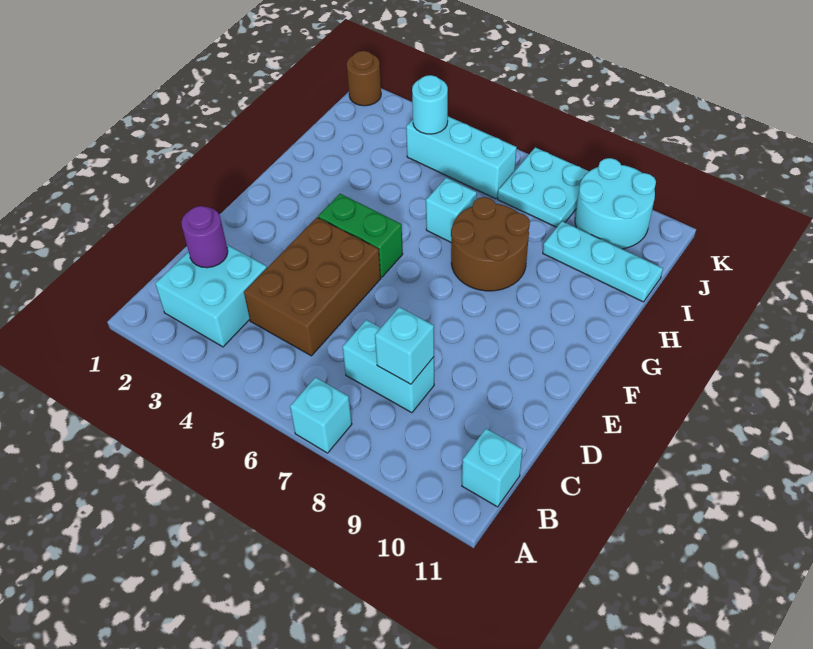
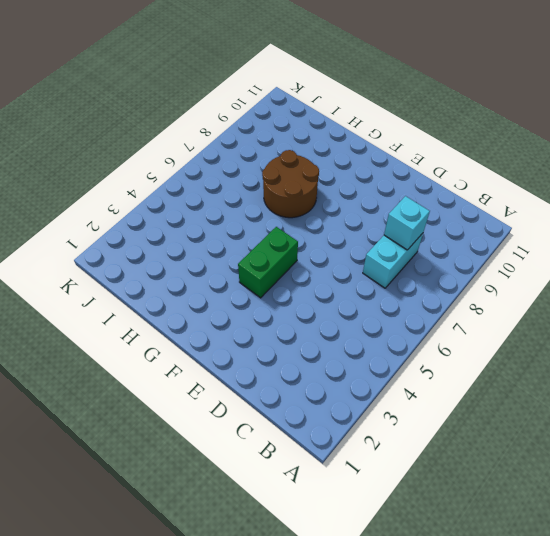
none -> cyan brick A7 level 1
none -> cyan brick B2:C3 level 1
none -> cyan brick B11 level 1

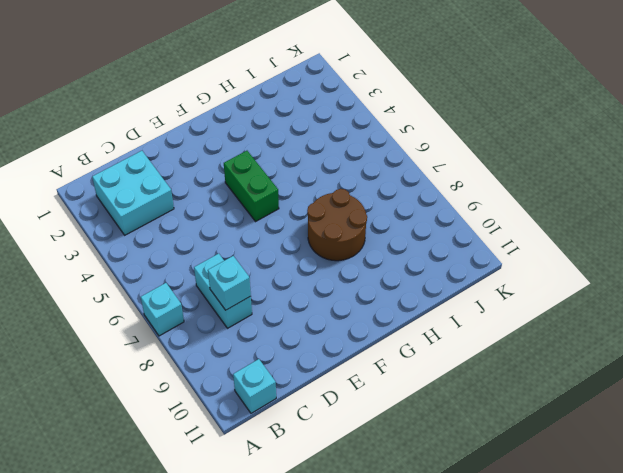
none -> brown brick C4:E5 level 1
none -> cyan brick H6 level 1
none -> cyan plate I9:I11 level 1

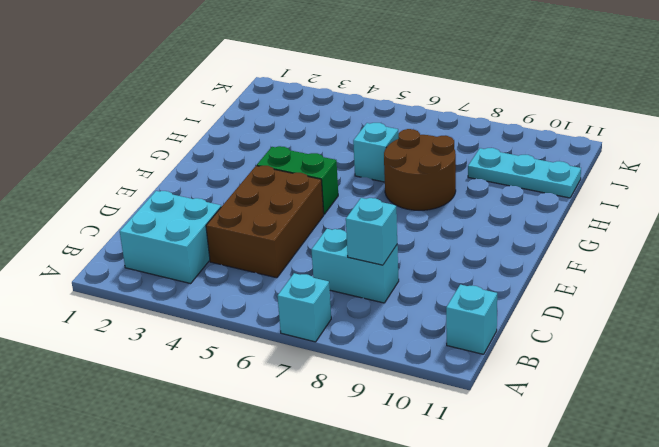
none -> cyan brick J4:J6 level 1
none -> cyan plate J7:K8 level 1
none -> cyan round brick J9:K10 level 1

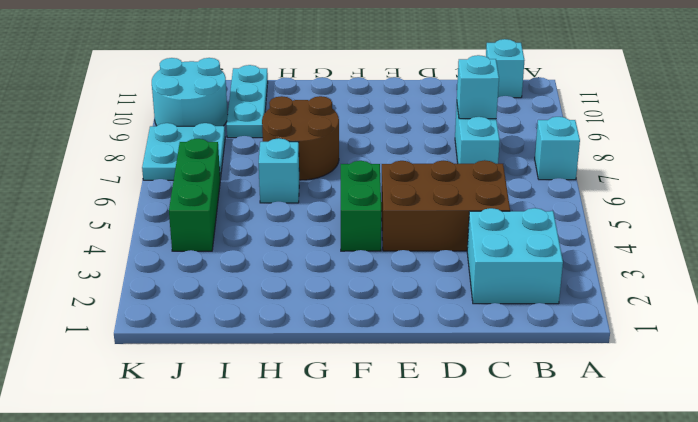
green brick J4:J6 level 1 -> cyan brick J4:J6 level 1
none -> brown round brick K1 level 1
none -> purple round brick C2 level 2
none -> cyan round brick J4 level 2

